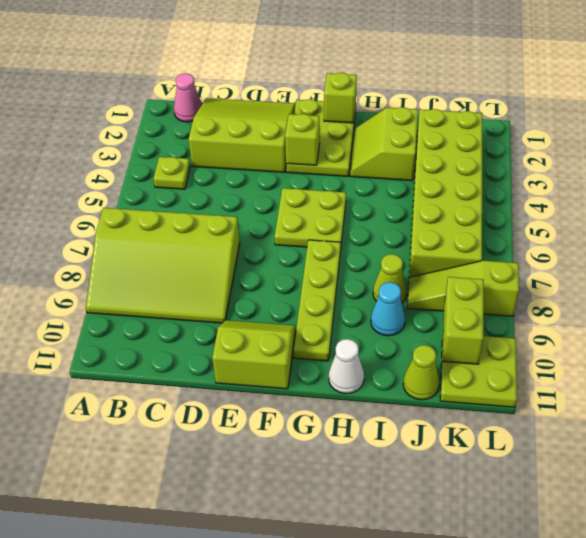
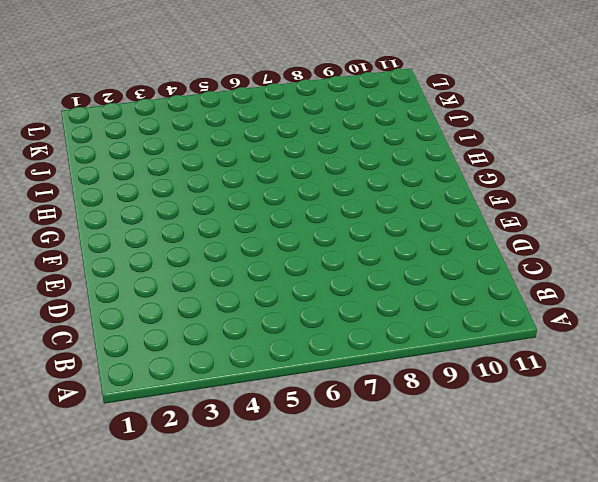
none -> lime slope A7:D9 level 1 top 7
none -> pink cone B1 level 1
none -> lime plate B4 level 1

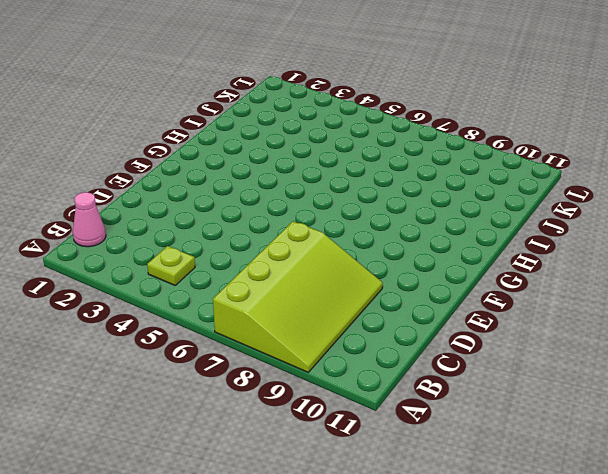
none -> lime slope C1:E3 level 1 top 3
none -> lime slope E10:F11 level 1 top 11
none -> lime plate F1:G3 level 1

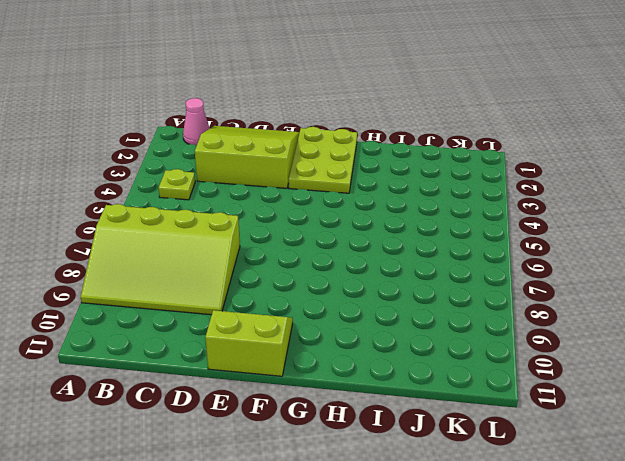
none -> lime plate F5:G6 level 1
none -> lime plate G7:G10 level 1
none -> lime slope H2:I3 level 1 top I

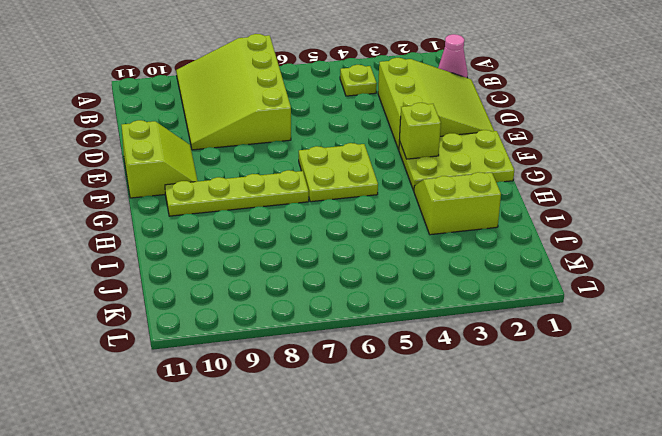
none -> white cone H11 level 1
none -> lime cone I8 level 1
none -> cyan cone I9 level 1

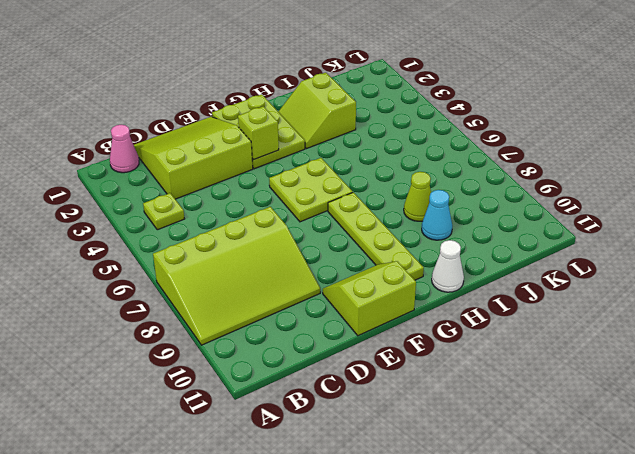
none -> lime brick J2:K7 level 1
none -> lime slope J8:L8 level 1 top L
none -> lime cone J11 level 1

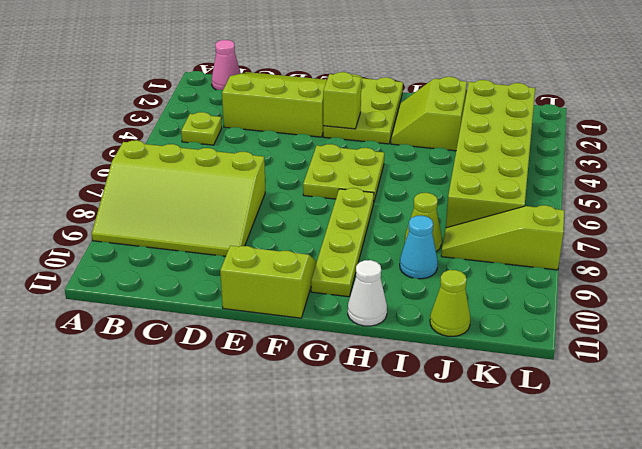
none -> lime plate K10:L11 level 1
none -> lime brick G1 level 2
none -> lime brick K9:K10 level 2

